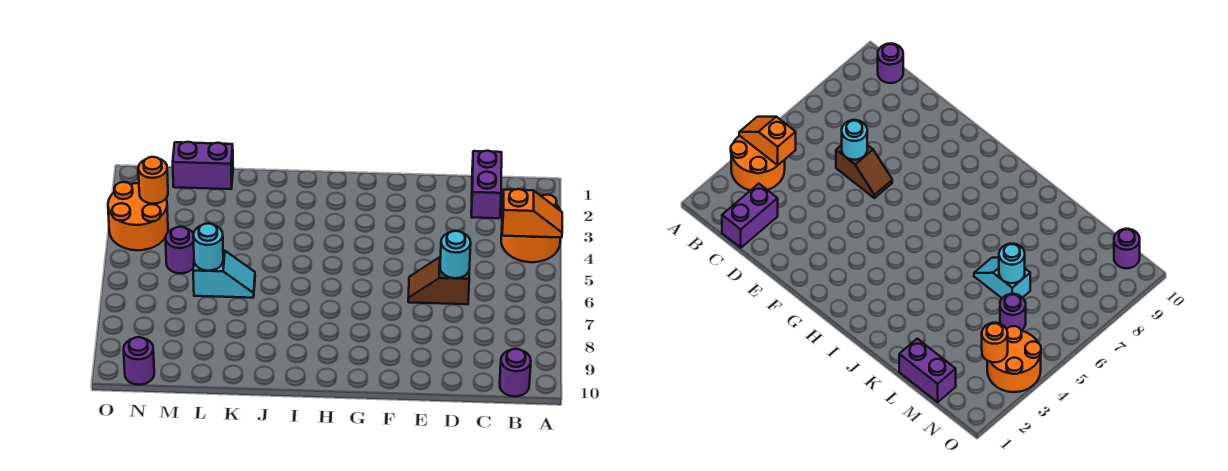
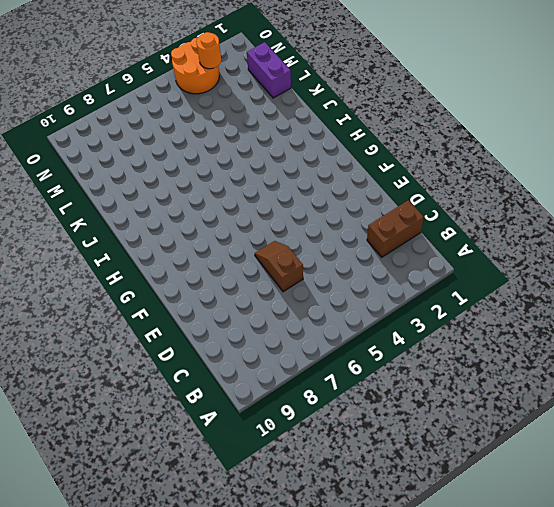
brown brick C1:C2 level 1 -> purple brick C1:C2 level 1
none -> orange round brick A3:B4 level 1
none -> purple round brick B10 level 1
none -> cyan slope K6:L6 level 1 top L

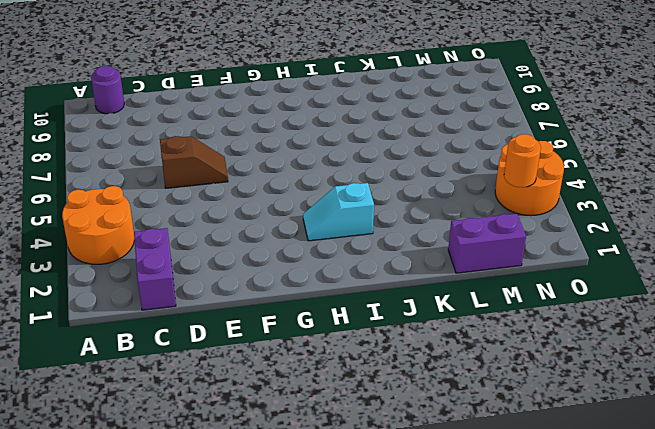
cyan slope H3:I3 level 1 top I -> cyan slope K6:L6 level 1 top L
none -> purple round brick M5 level 1
none -> purple round brick N10 level 1
none -> orange slope A4:B4 level 2 top B

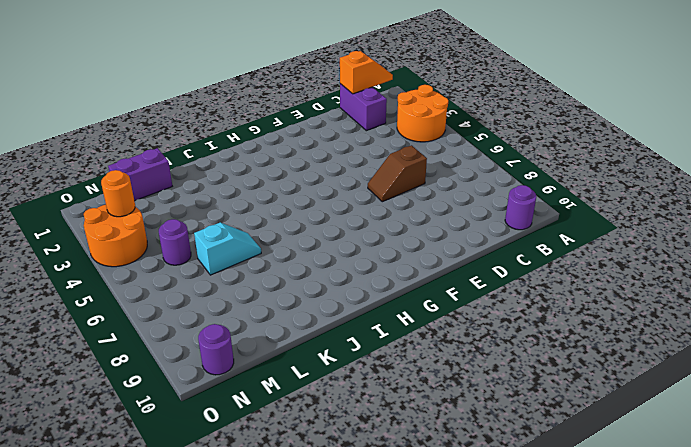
orange slope B1:C1 level 2 top C -> orange slope A4:B4 level 2 top B
none -> cyan round brick D6 level 2
none -> cyan round brick L6 level 2

